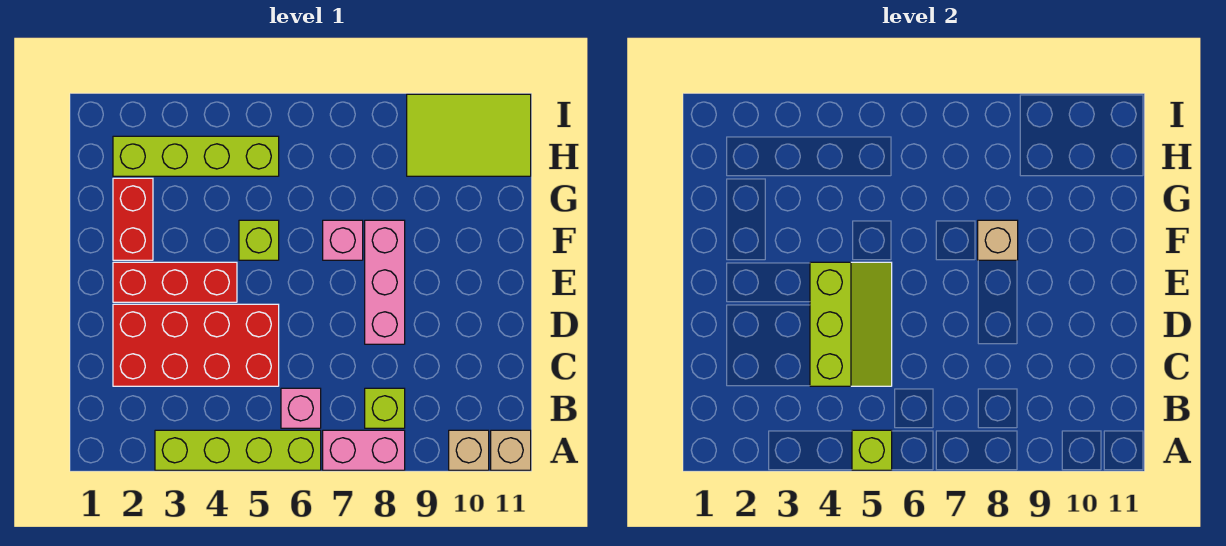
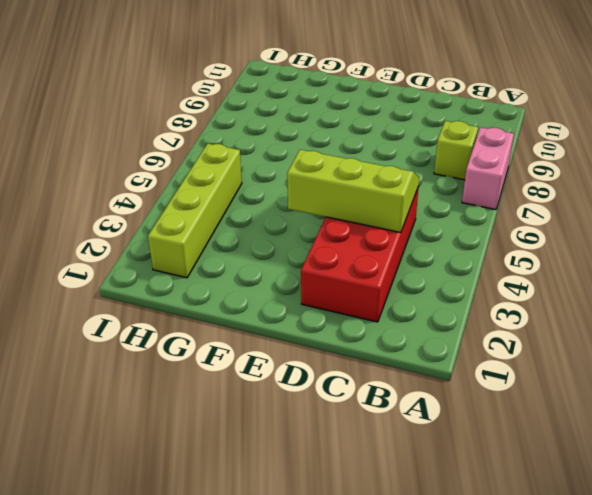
none -> lime brick A3:A6 level 1
none -> tan brick A10 level 1
none -> tan brick A11 level 1

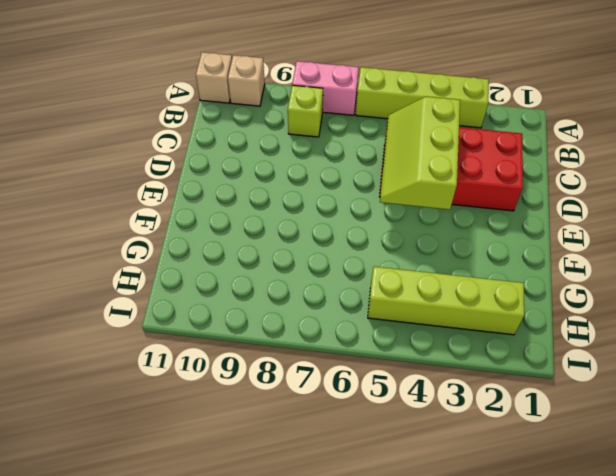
none -> pink brick B6 level 1
none -> pink brick D8:F8 level 1
none -> red brick E2:E4 level 1

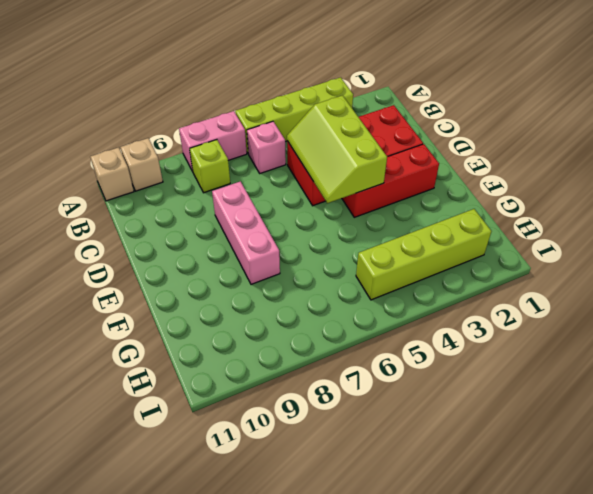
none -> red brick F2:G2 level 1
none -> lime brick F5 level 1
none -> pink brick F7 level 1

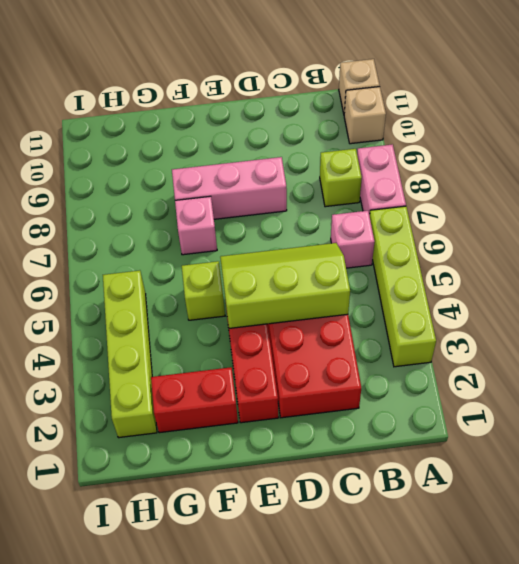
none -> lime tile H9:I11 level 1
none -> lime brick A5 level 2
none -> tan brick F8 level 2

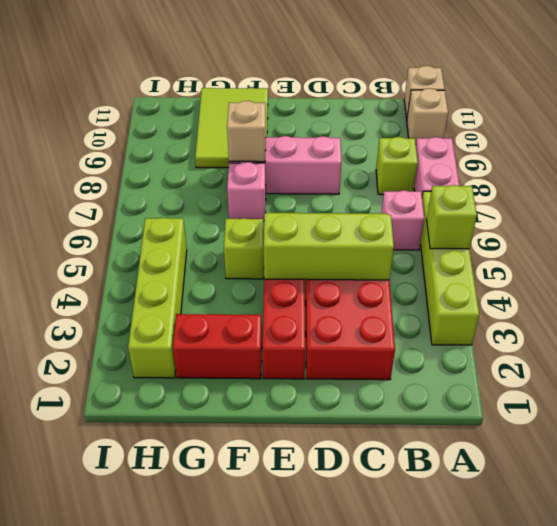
lime tile F9:G11 level 1 -> lime tile H9:I11 level 1

